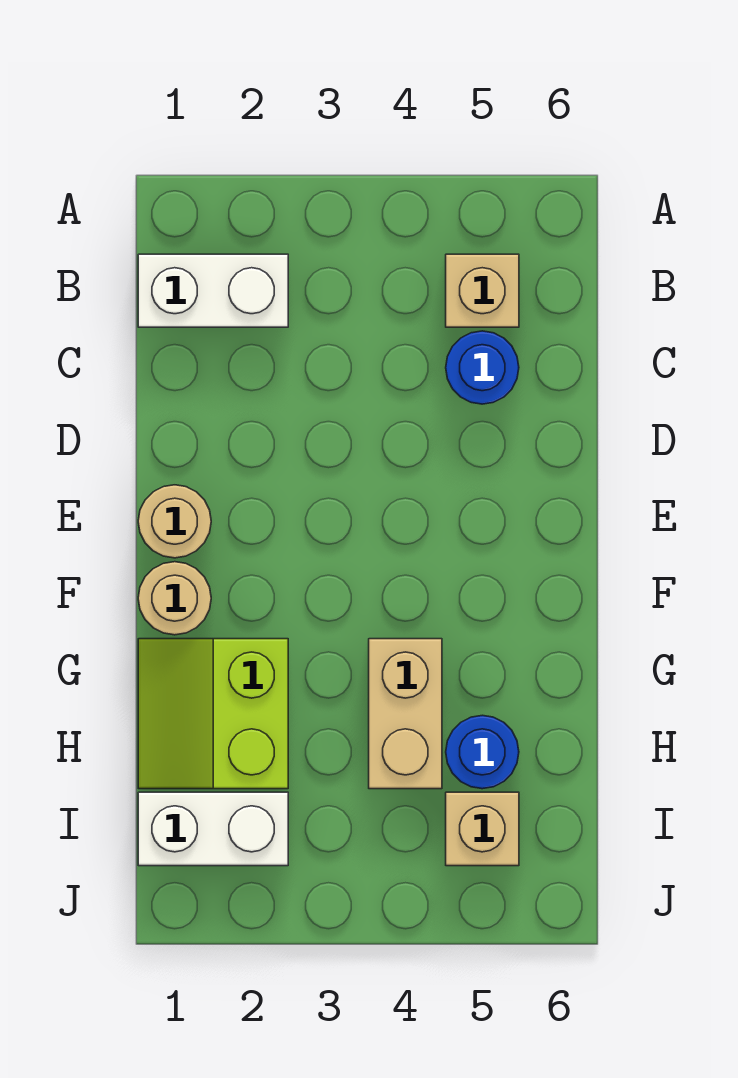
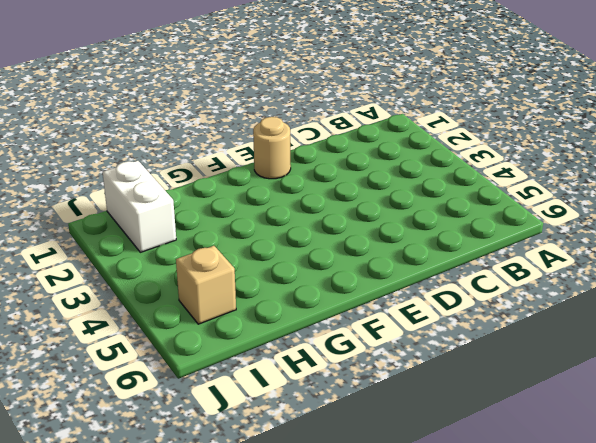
none -> white brick B1:B2 level 1
none -> tan brick B5 level 1

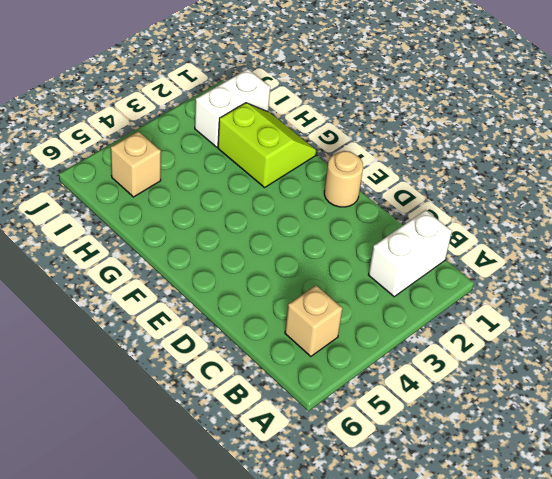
none -> blue round brick C5 level 1
none -> tan round brick F1 level 1

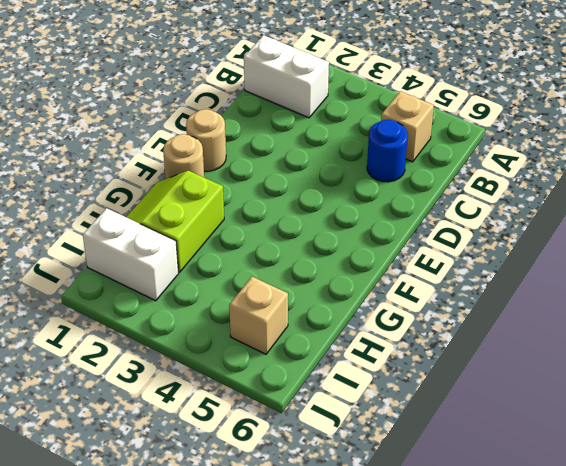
none -> tan brick G4:H4 level 1
none -> blue round brick H5 level 1

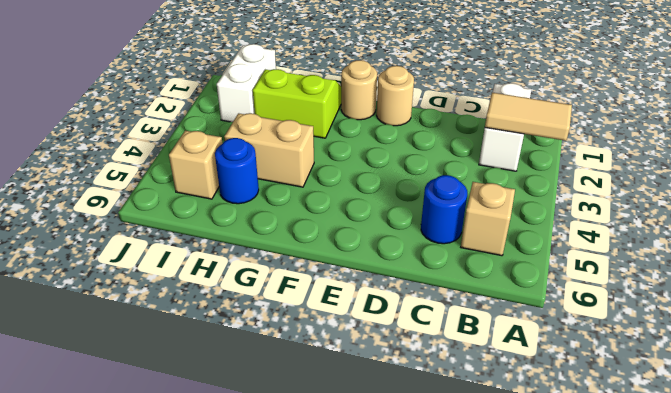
tan tile A2:B2 level 2 -> none

